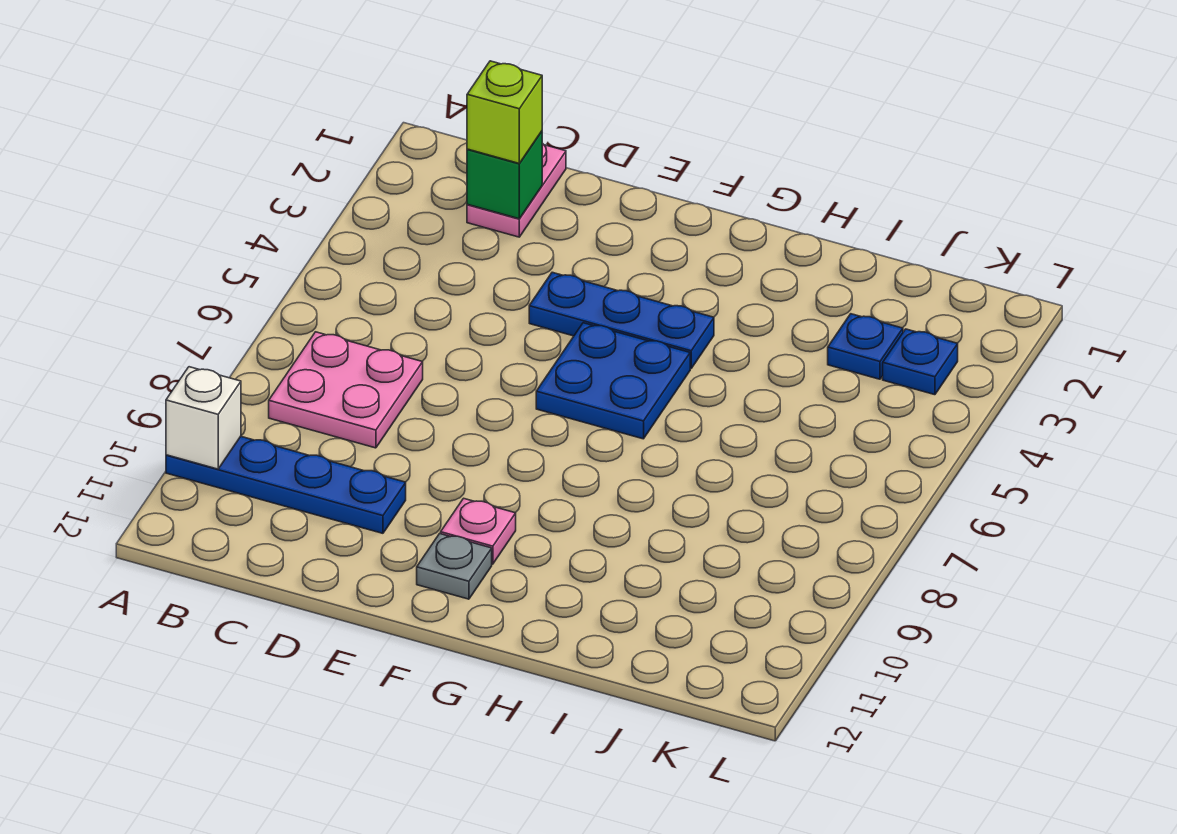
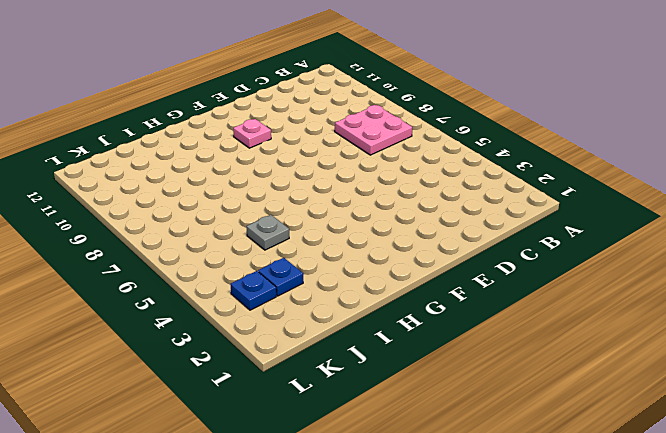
grey plate I5 level 1 -> grey plate F11 level 1
none -> blue plate A10:D10 level 1
none -> pink plate C1:C2 level 1
none -> blue plate E4:G4 level 1

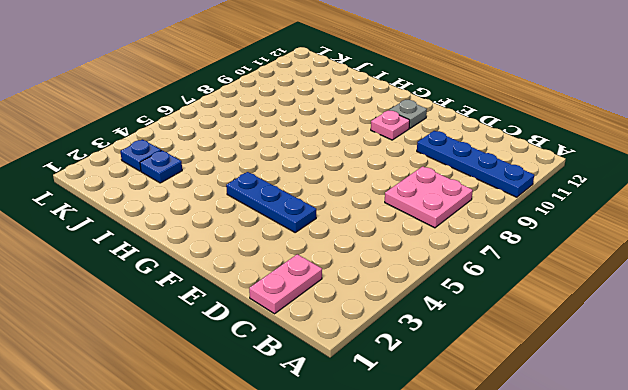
none -> blue plate F5:G6 level 1
none -> white brick A10 level 2
none -> green brick C2 level 2

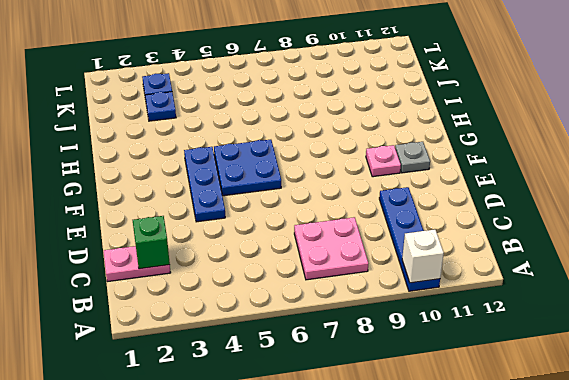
none -> lime brick C2 level 3

